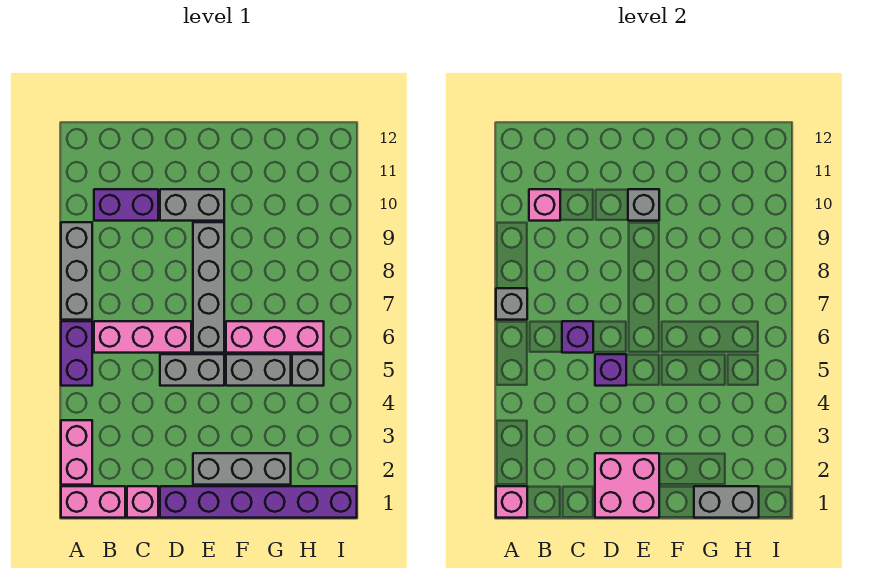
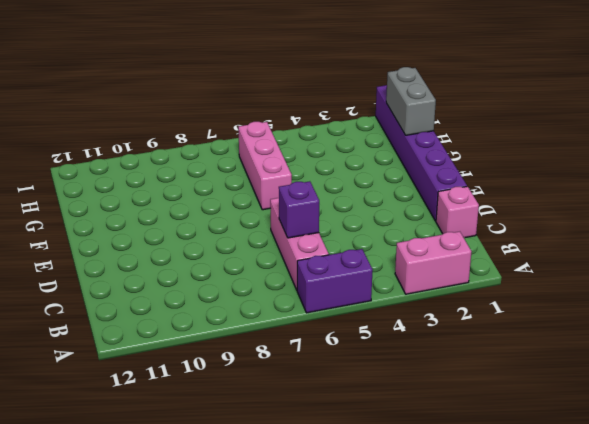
none -> pink brick A1:B1 level 1
none -> grey brick A7:A9 level 1
none -> purple brick B10:C10 level 1

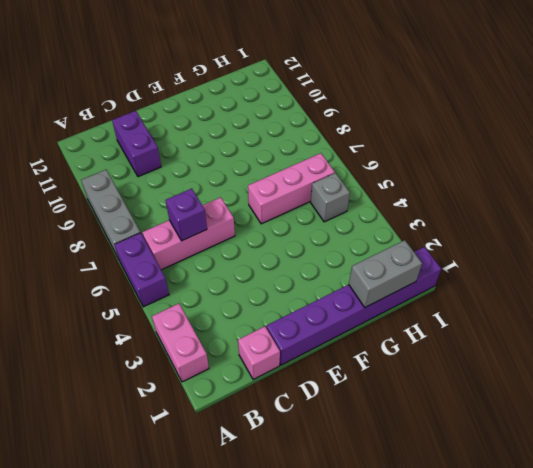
purple brick C10:C11 level 1 -> purple brick B10:C10 level 1
none -> pink brick A1:B1 level 1
none -> grey brick D5:E5 level 1
none -> grey brick D10:E10 level 1

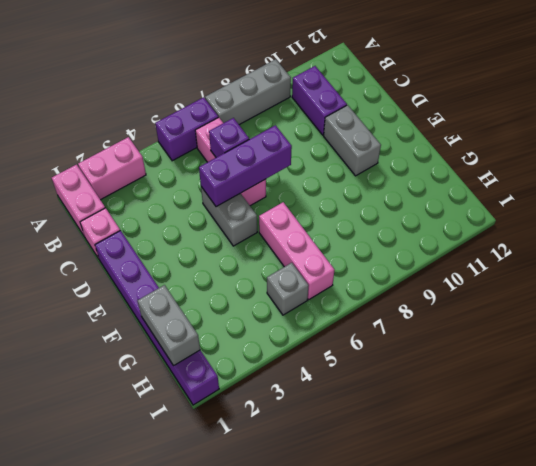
purple brick D5:D7 level 2 -> purple brick D5 level 2
none -> grey brick E2:G2 level 1
none -> grey brick E6:E9 level 1
none -> grey brick F5:G5 level 1

